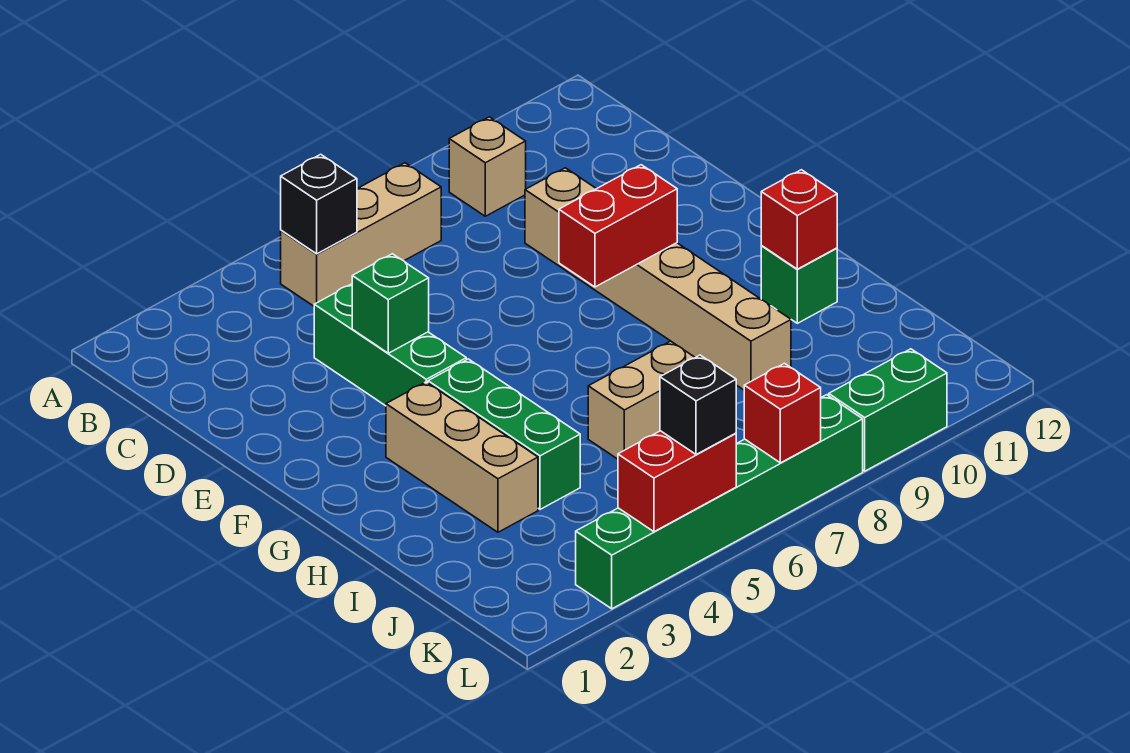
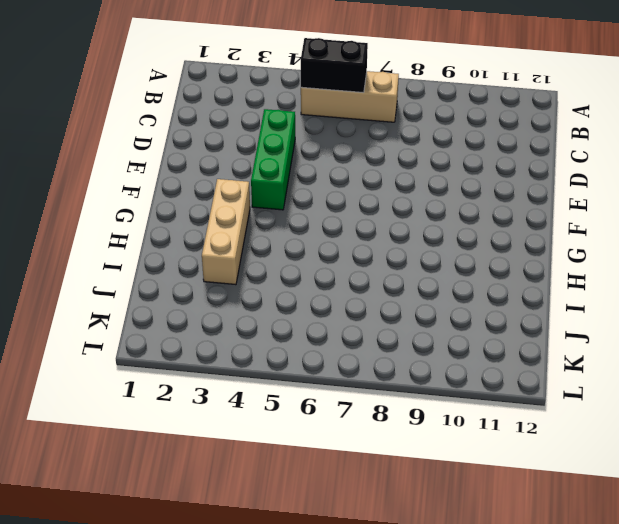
black brick B5:B6 level 2 -> black brick B5 level 2
none -> tan brick B9 level 1
none -> tan brick D9:I9 level 1
none -> green brick G4:I4 level 1

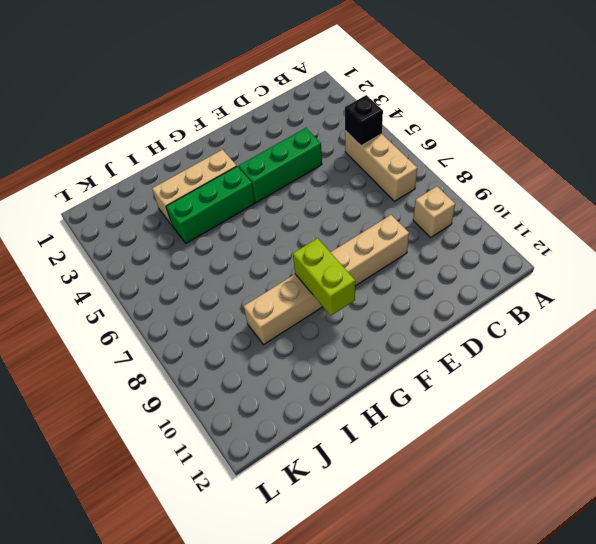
lime brick G9:G10 level 2 -> none
none -> green brick H11 level 1
none -> tan brick I6:I7 level 1
none -> green brick L3:L8 level 1

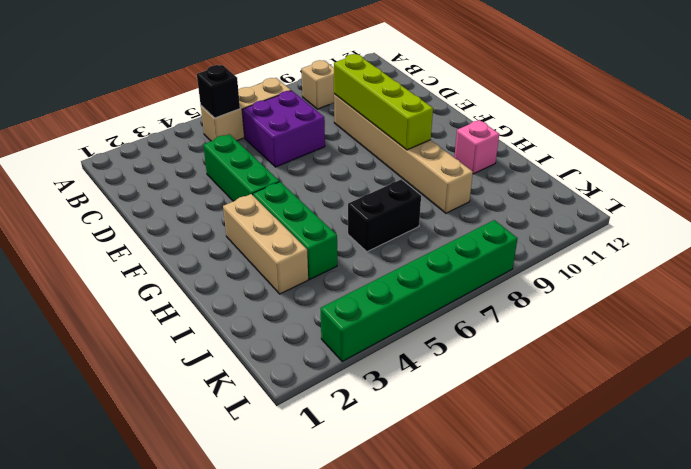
purple brick C6:D7 level 1 -> none
lime brick D9:G9 level 2 -> red brick F8:F9 level 2
pink brick H11 level 1 -> green brick H11 level 1
black brick I6:I7 level 1 -> tan brick I6:I7 level 1
none -> green brick L9:L10 level 1
none -> green brick E4 level 2
none -> red brick H11 level 2

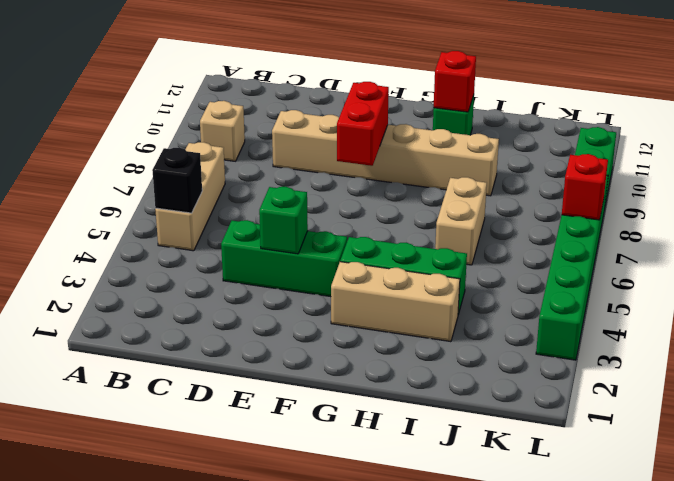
none -> red brick L4:L5 level 2
none -> black brick L5 level 3

